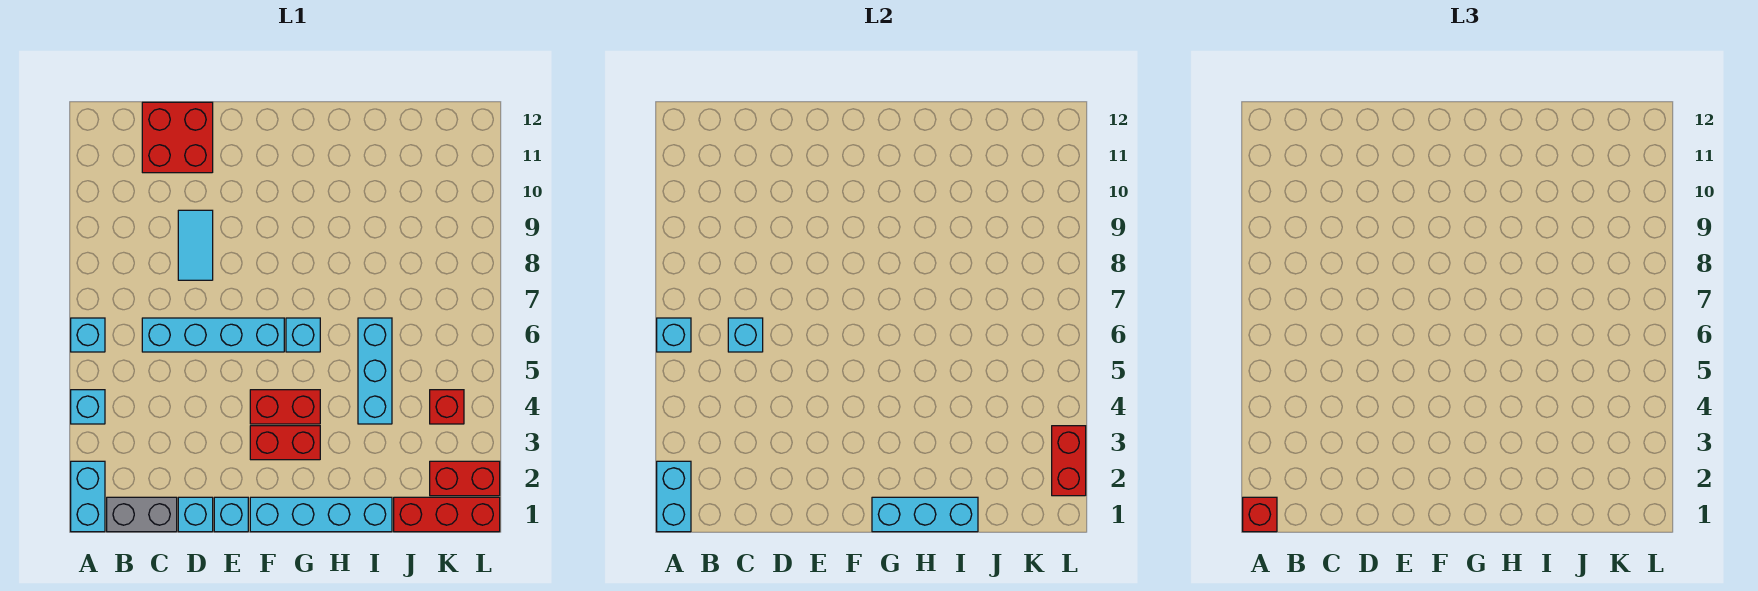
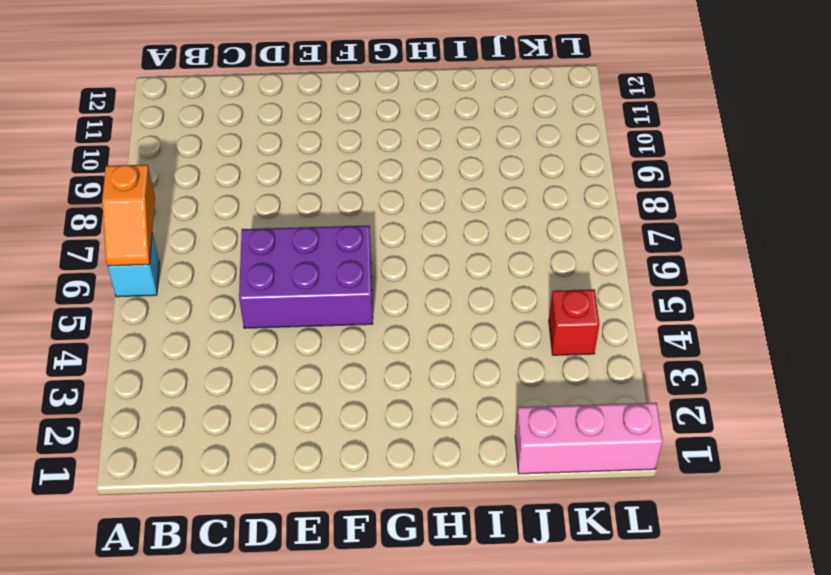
orange slope A6:A7 level 2 top 7 -> cyan brick A6 level 2
purple brick D5:F6 level 1 -> cyan brick C6:F6 level 1
pink brick J1:L1 level 1 -> red brick J1:L1 level 1
none -> cyan brick A1:A2 level 1
none -> cyan brick A4 level 1
none -> grey brick B1:C1 level 1

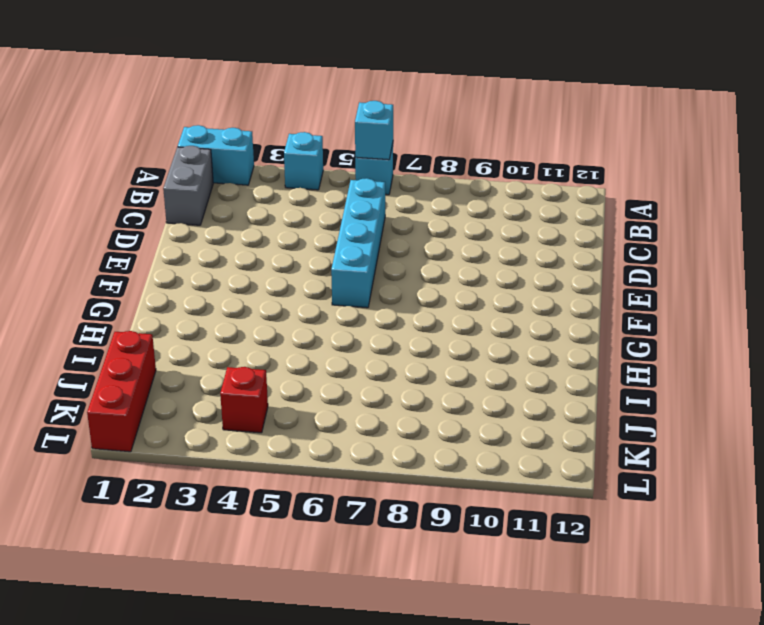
none -> red brick C11:D12 level 1
none -> cyan brick D1 level 1
none -> cyan tile D8:D9 level 1

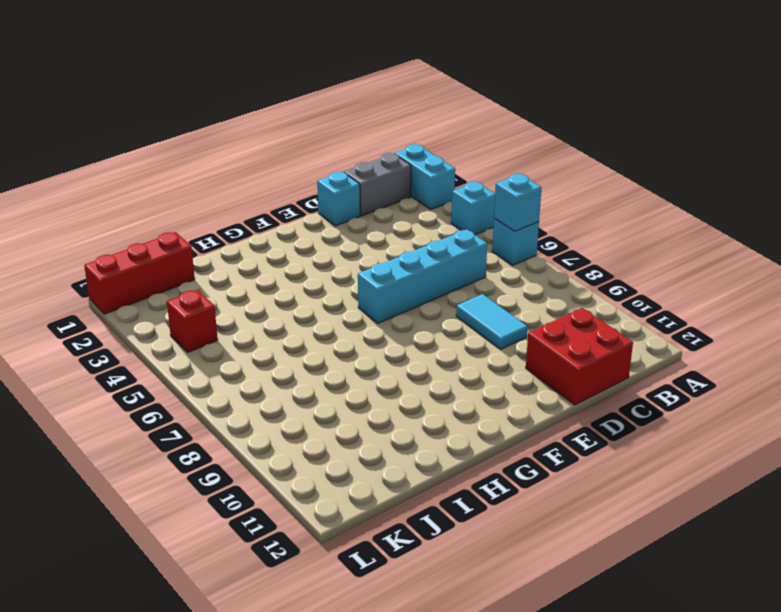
none -> cyan brick E1 level 1
none -> cyan brick F1:I1 level 1
none -> red brick F3:G3 level 1

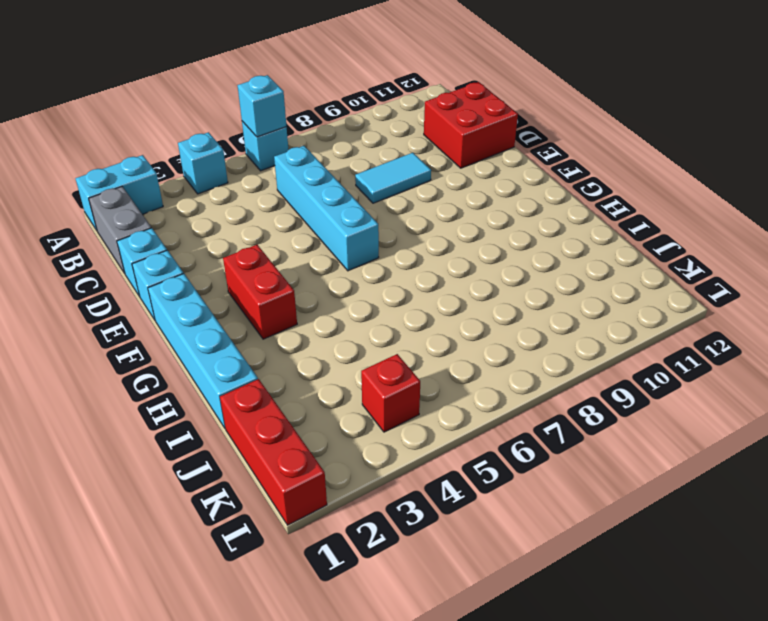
none -> red brick F4:G4 level 1
none -> cyan brick G6 level 1
none -> cyan brick I4:I6 level 1

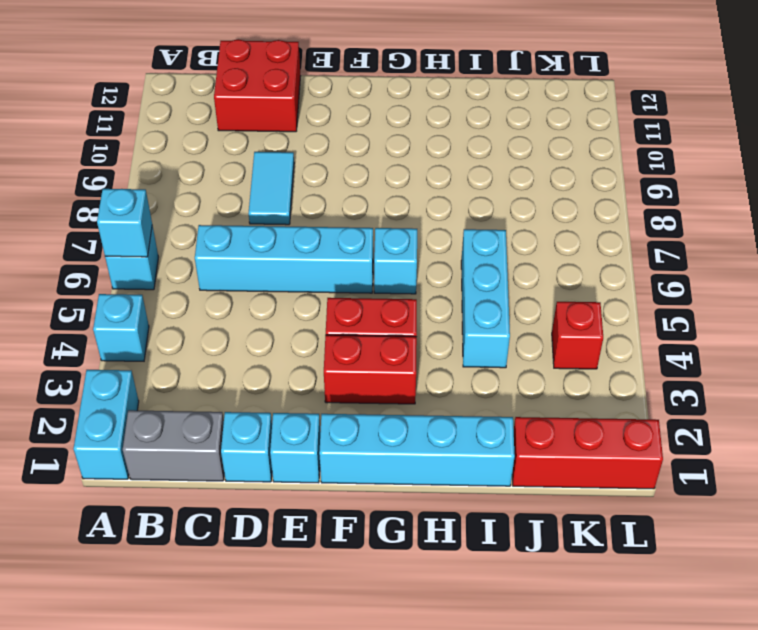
none -> red brick K2:L2 level 1
none -> cyan brick A1:A2 level 2
none -> cyan brick C6 level 2

